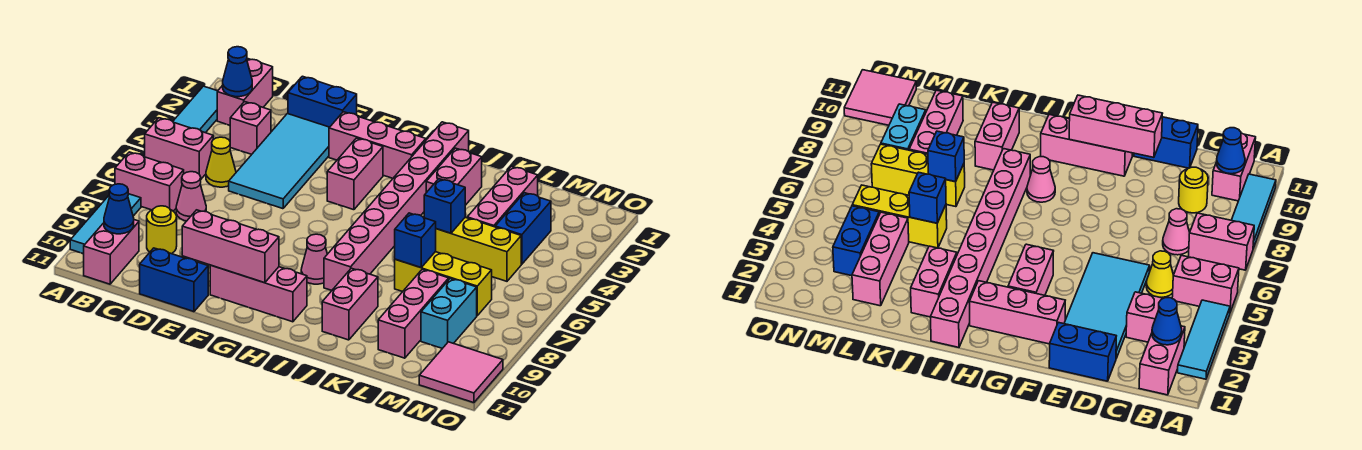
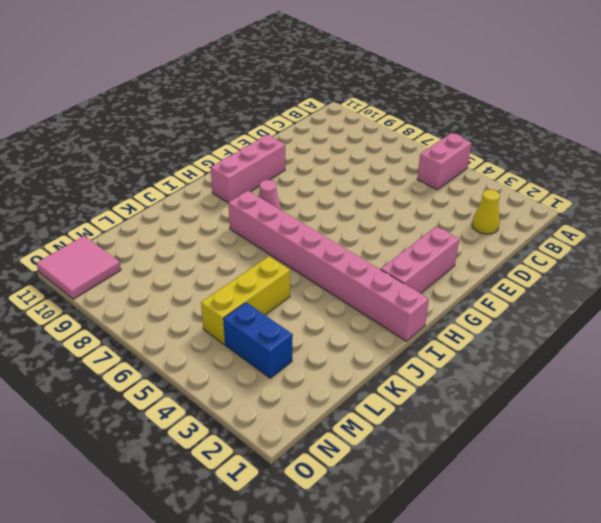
yellow cone C2 level 1 -> yellow cone C5 level 1
none -> cyan tile A2:A4 level 1
none -> pink brick A7:B7 level 1
none -> cyan tile A8:A10 level 1
none -> pink brick B1:B2 level 1

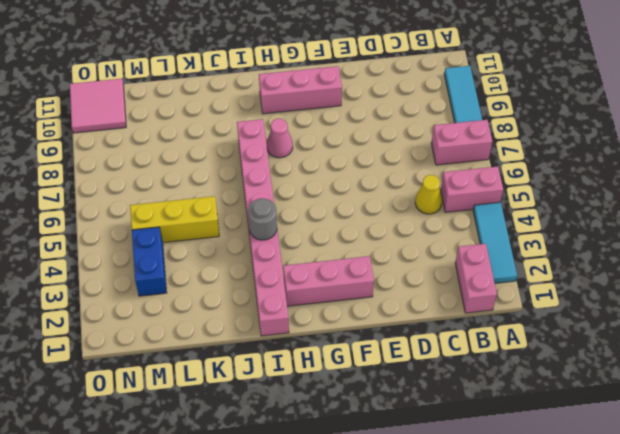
grey round brick I4 level 2 -> none
none -> pink brick B10:B11 level 1
none -> pink brick C3 level 1
none -> pink cone C7 level 1
none -> yellow round brick C9 level 1

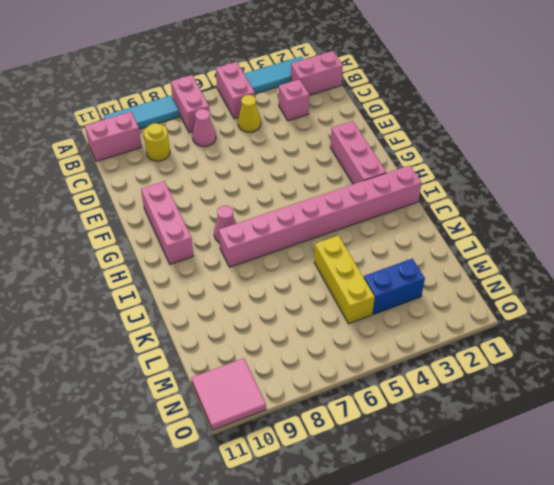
none -> blue brick D1:E1 level 1
none -> cyan tile D2:E5 level 1
none -> blue brick D11:E11 level 1
none -> pink brick G3:G4 level 1

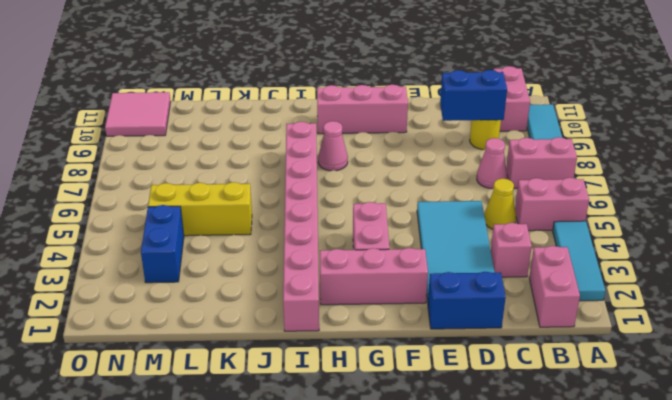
blue brick C9:D9 level 2 -> blue brick D11:E11 level 1
none -> pink brick J2:J3 level 1
none -> pink brick J9:J10 level 1
none -> yellow brick K7:M7 level 1
none -> pink brick L2:L4 level 1

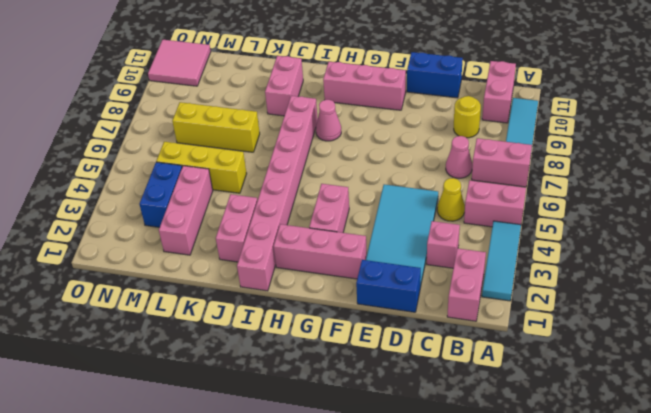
none -> pink brick L8:L10 level 1
none -> cyan brick M8:M9 level 1
none -> blue cone B2 level 2
none -> blue cone B10 level 2

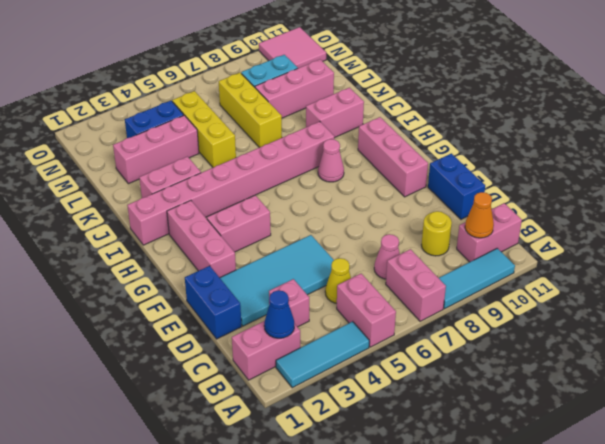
orange cone B10 level 2 -> blue cone B10 level 2
none -> pink brick E10:G10 level 2
none -> blue brick K5 level 2
none -> blue brick K7 level 2

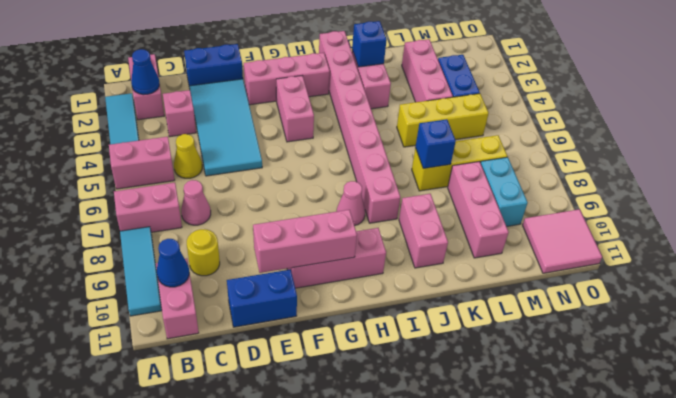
blue brick J2 level 2 -> blue brick K5 level 2

